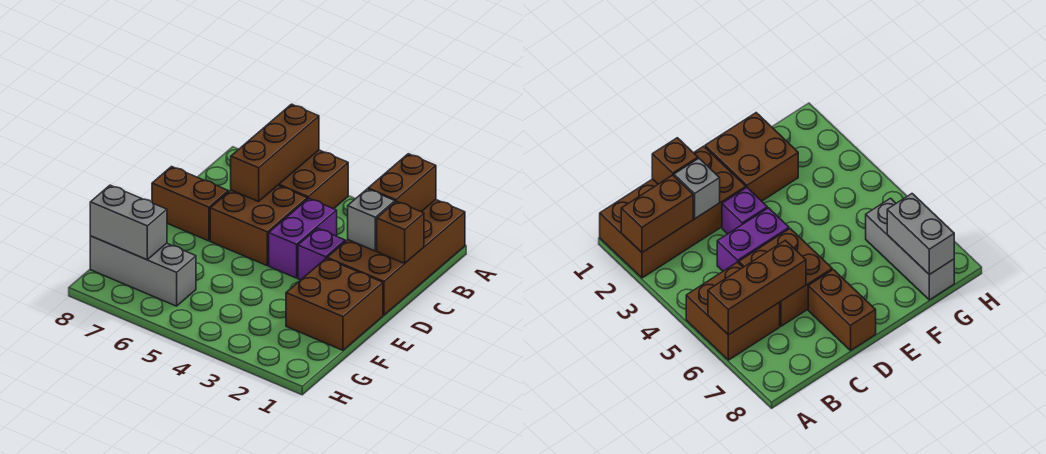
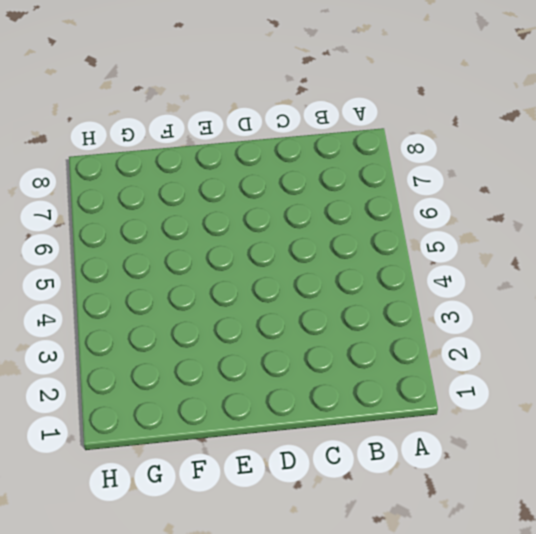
none -> brown brick A1:D2 level 1
none -> brown brick A5:B6 level 1
none -> purple brick C4:D4 level 1

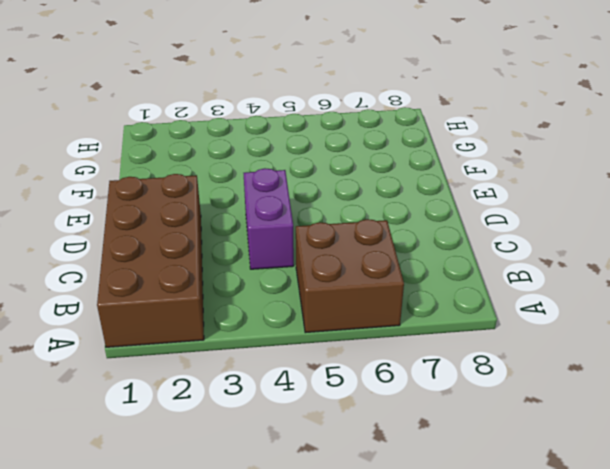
none -> brown brick C5:D6 level 1
none -> purple brick D3 level 1
none -> brown brick D7:D8 level 1

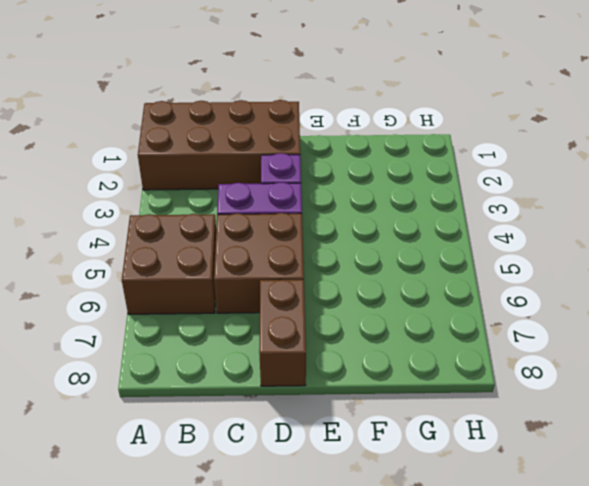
none -> brown brick E1:F2 level 1
none -> grey brick G6:G8 level 1
none -> brown brick A2:B2 level 2

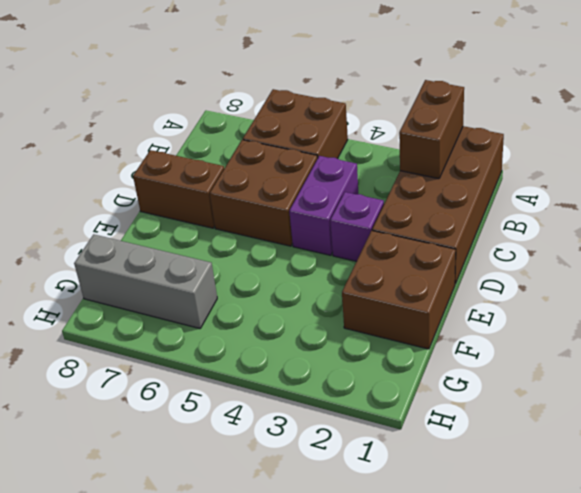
none -> brown brick A6:C6 level 2
none -> brown brick C1 level 2
none -> grey brick C2 level 2

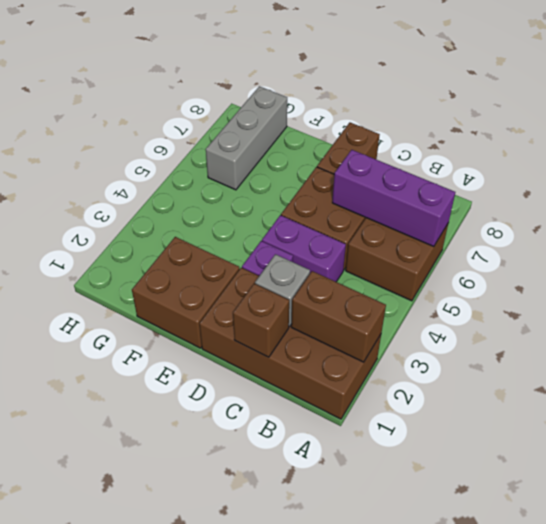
purple brick A6:C6 level 2 -> brown brick A6:C6 level 2
none -> grey brick G7:G8 level 2

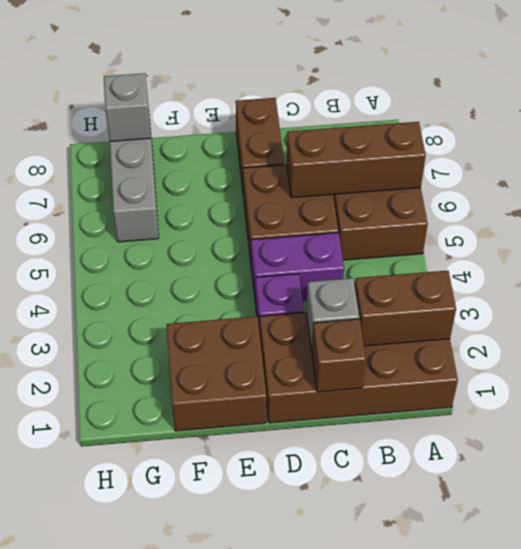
grey brick G8 level 2 -> grey brick G7:G8 level 2

